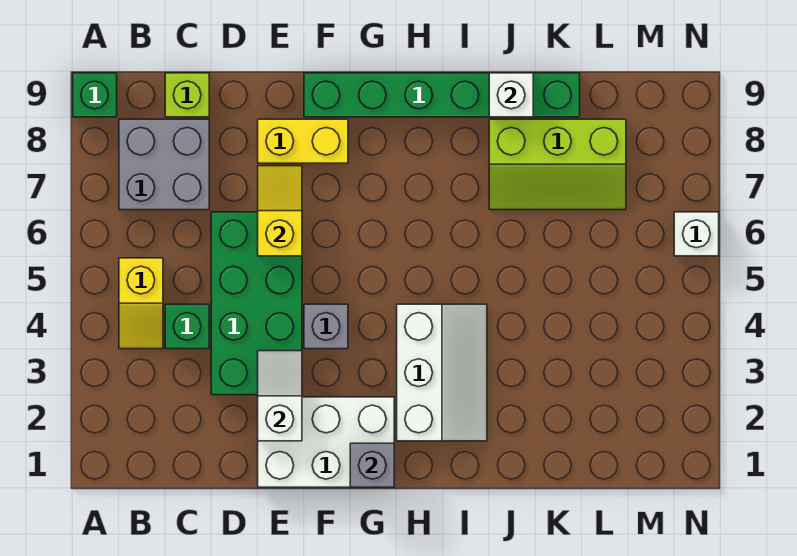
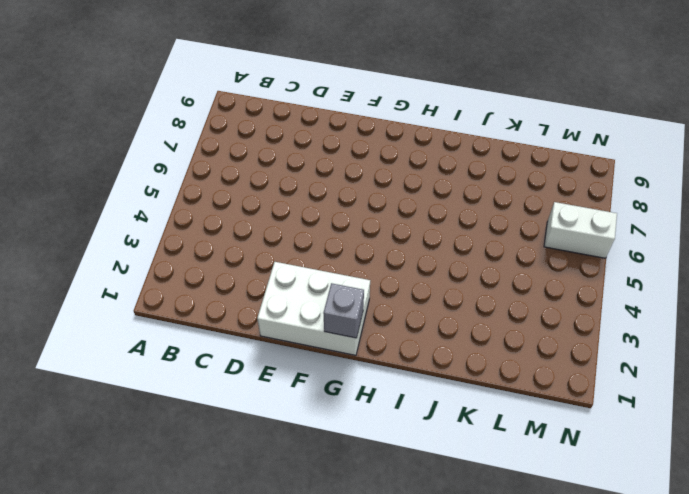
white brick M6:N6 level 1 -> white brick N6 level 1
none -> green brick A9 level 1
none -> yellow slope B4:B5 level 1 top 5
none -> grey brick B7:C8 level 1

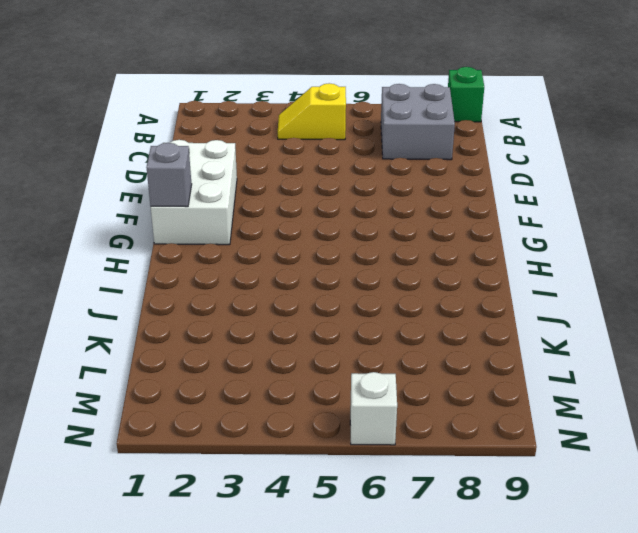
none -> green brick C4 level 1
none -> lime brick C9 level 1
none -> green brick D3:E6 level 1

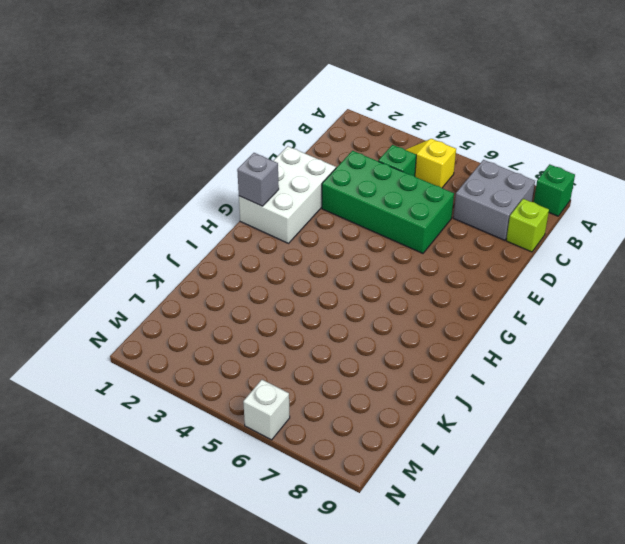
none -> yellow brick E8:F8 level 1
none -> grey brick F4 level 1
none -> green brick F9:K9 level 1

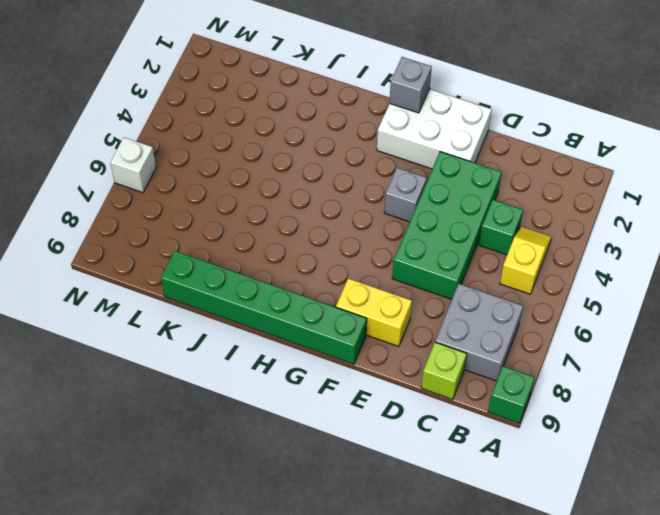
none -> white slope H2:I4 level 1 top H
none -> lime slope J7:L8 level 1 top 8
none -> white slope E2:E3 level 2 top 2

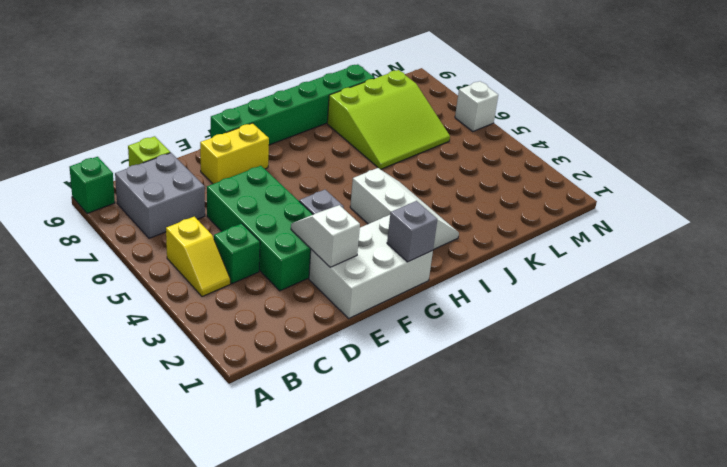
lime slope J6:L8 level 1 top 8 -> lime slope J7:L8 level 1 top 8
none -> yellow slope E6:E7 level 2 top 6
none -> white brick J9 level 2

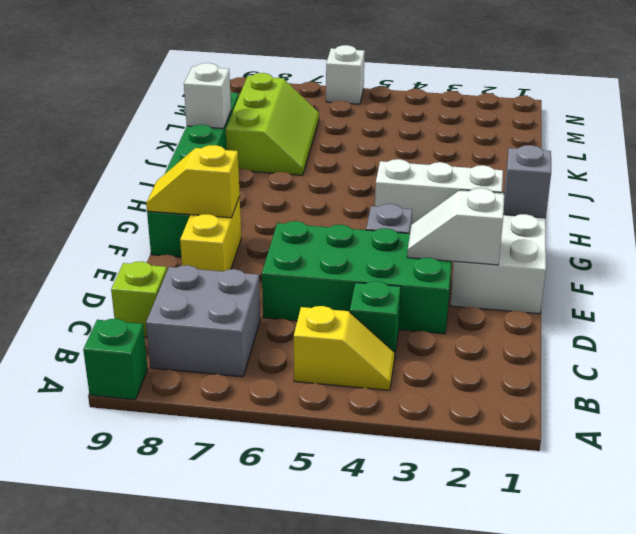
yellow slope F8:F9 level 2 top 8 -> yellow slope E6:E7 level 2 top 6

